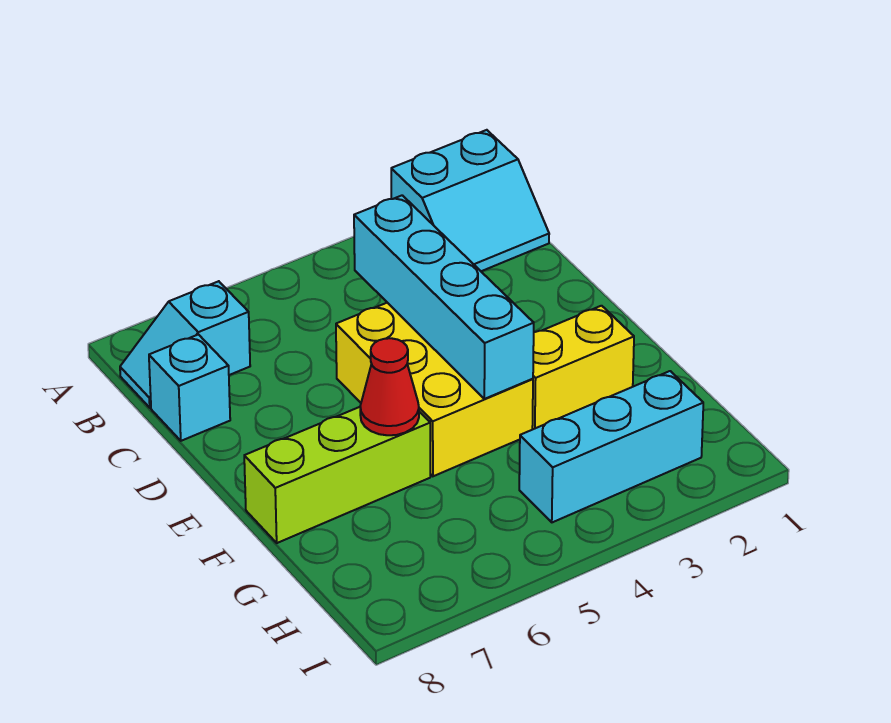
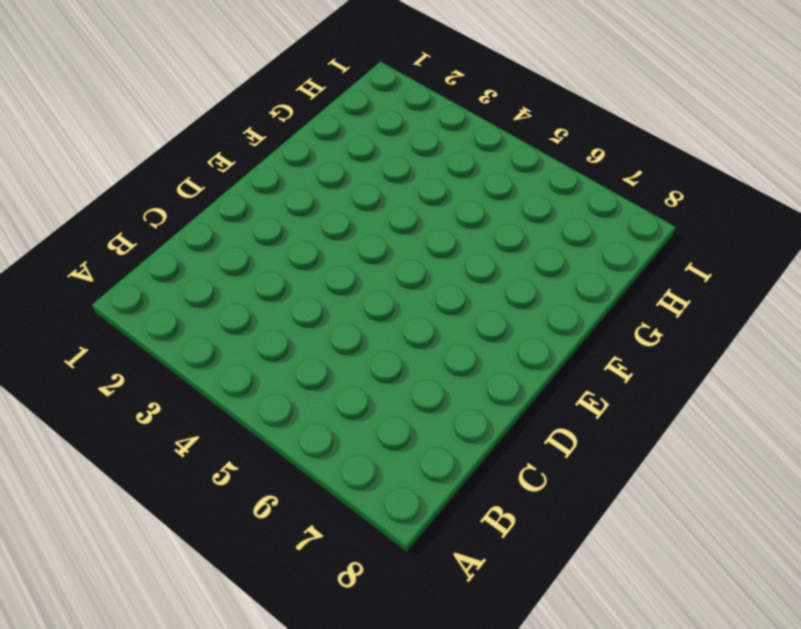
none -> cyan slope A1:B2 level 1 top A
none -> cyan slope B7:B8 level 1 top 7

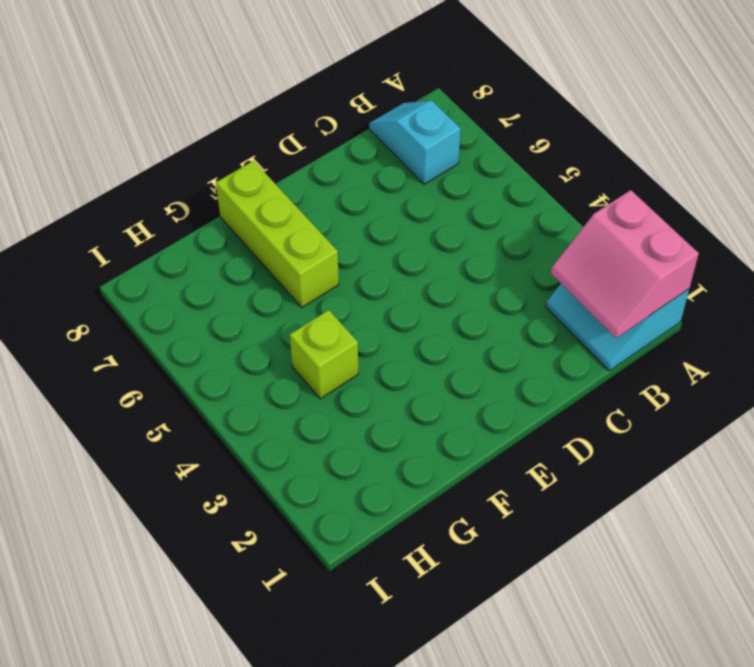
pink slope A1:B2 level 2 top A -> none
lime brick G4 level 1 -> none
none -> cyan brick C8 level 1
none -> yellow brick D4:F5 level 1

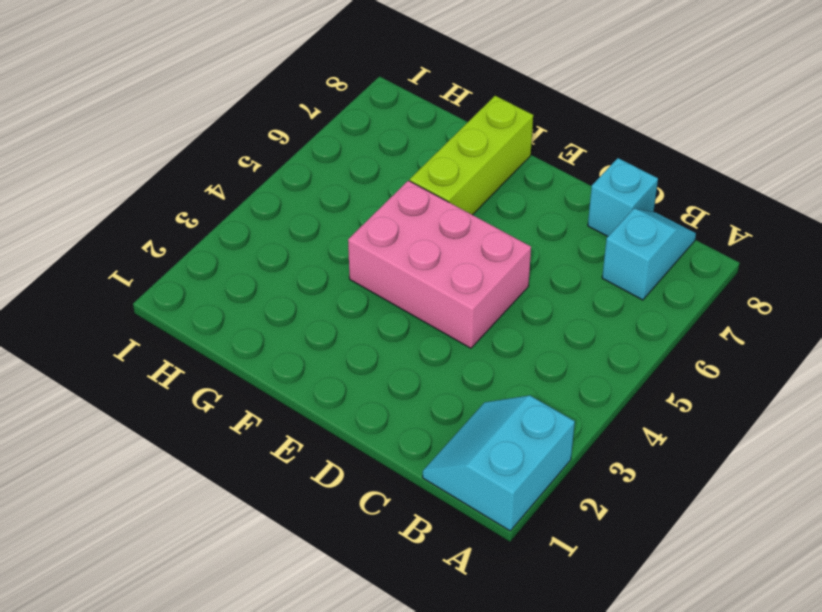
pink brick D4:F5 level 1 -> yellow brick D4:F5 level 1
none -> yellow brick F2:F3 level 1
none -> cyan brick H2:H4 level 1

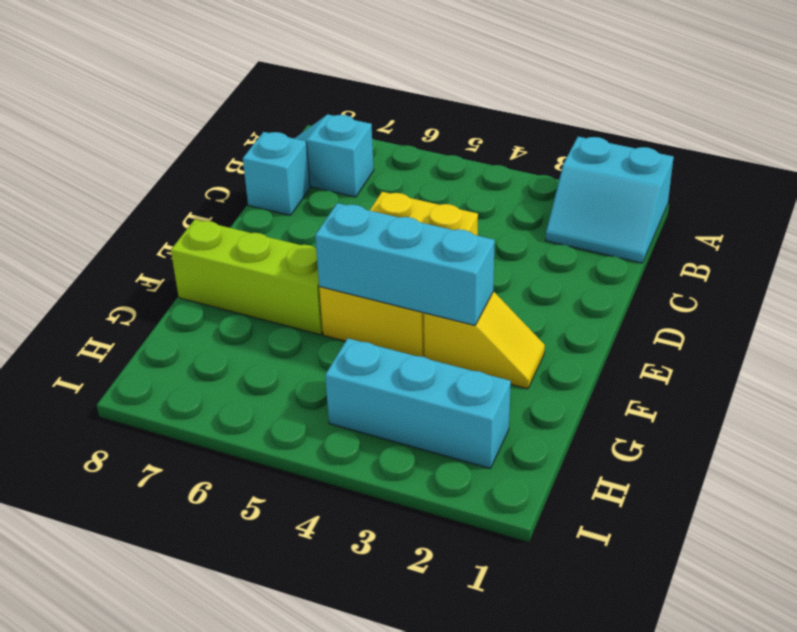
yellow slope F2:F3 level 1 top 3 -> yellow brick F2:F3 level 1
cyan brick F3:F5 level 2 -> cyan brick C4:F4 level 2
none -> red cone F6 level 2

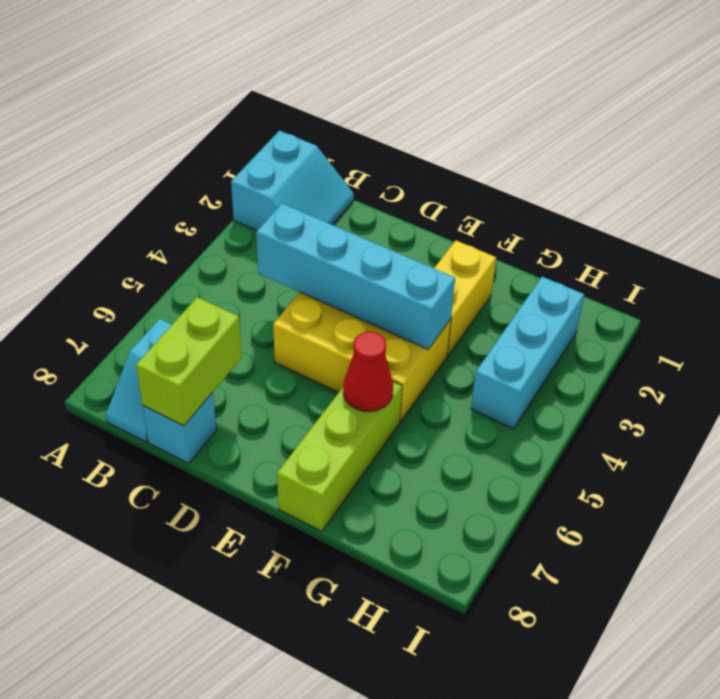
lime brick C7:C8 level 2 -> none

